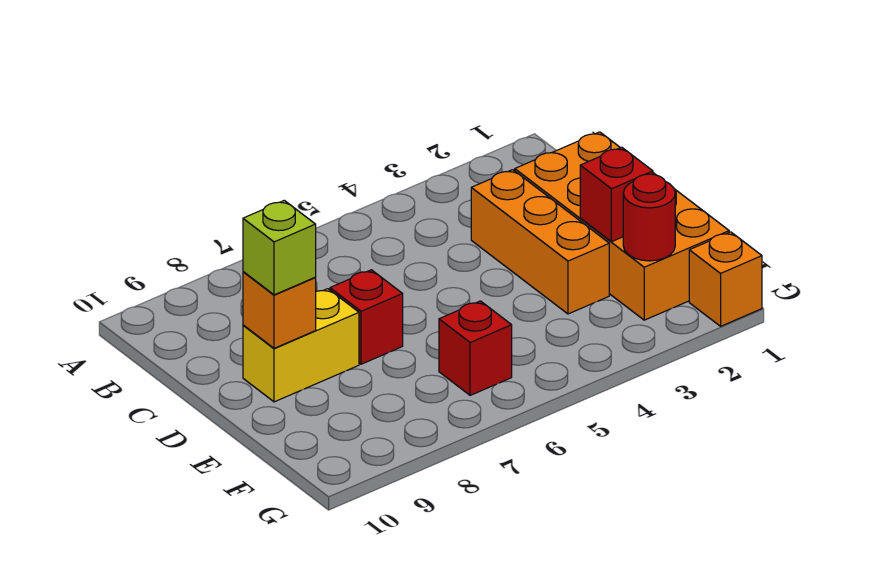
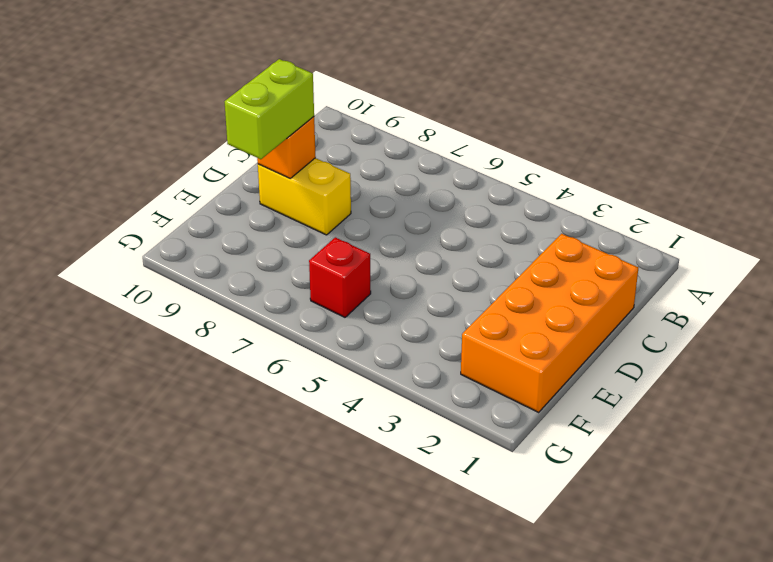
lime brick D9:E9 level 3 -> lime brick D9 level 3
none -> orange brick C3:E3 level 1
none -> red brick D7 level 1

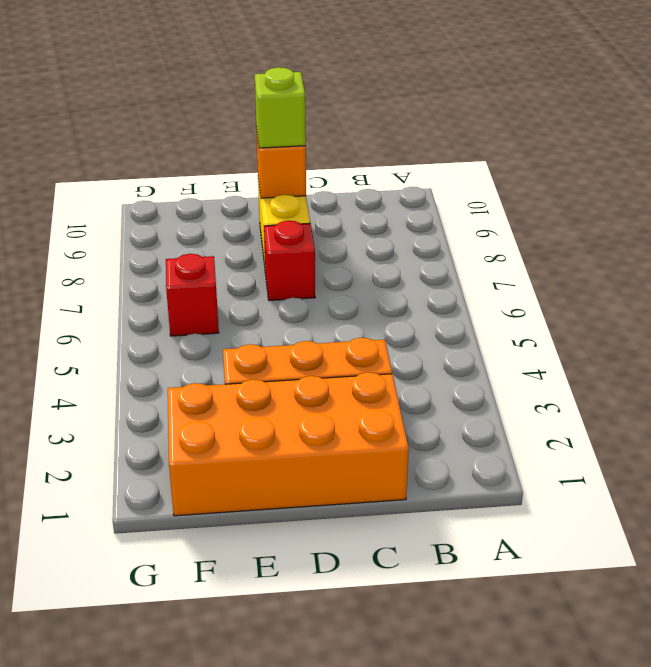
none -> orange brick G1 level 1
none -> red brick E2 level 2

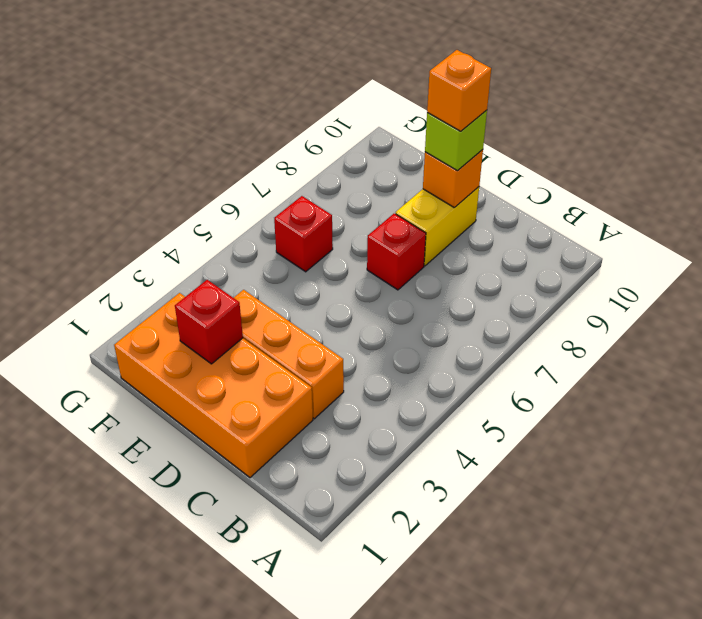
orange brick D9 level 4 -> orange brick G1 level 1
none -> red round brick F2 level 2

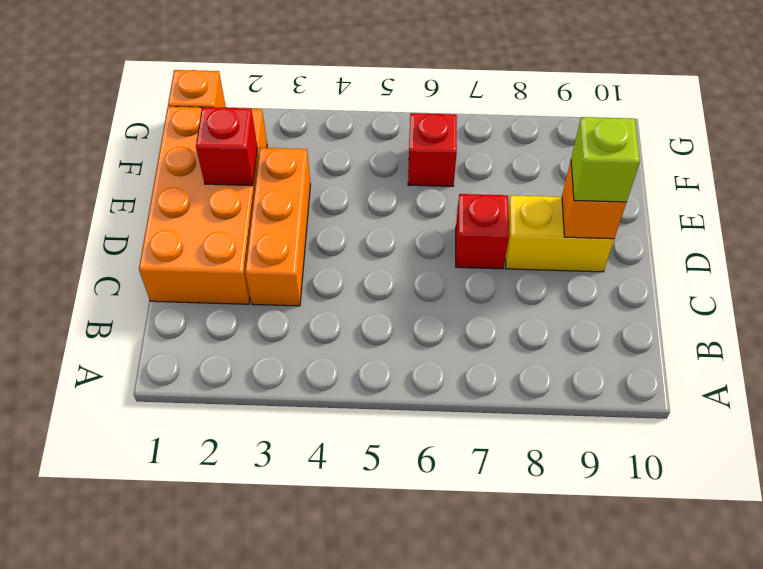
none -> red round brick F2 level 2

